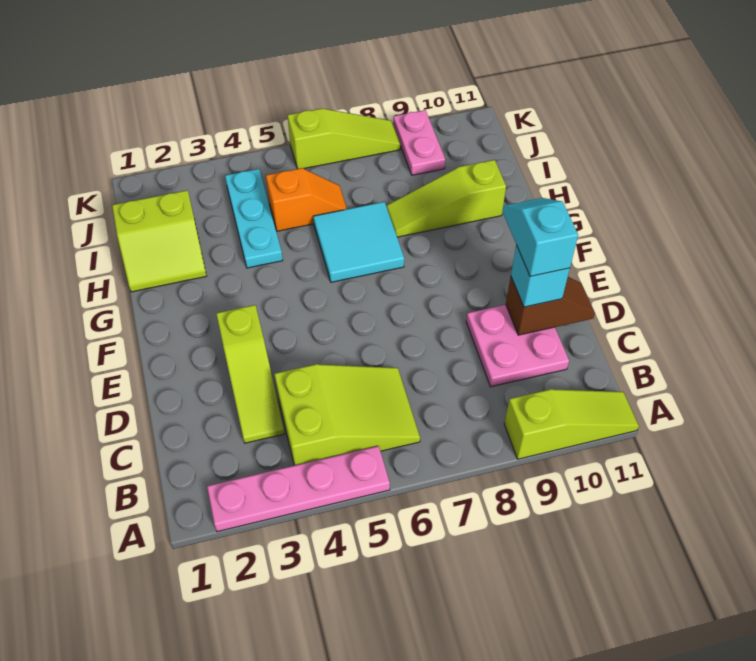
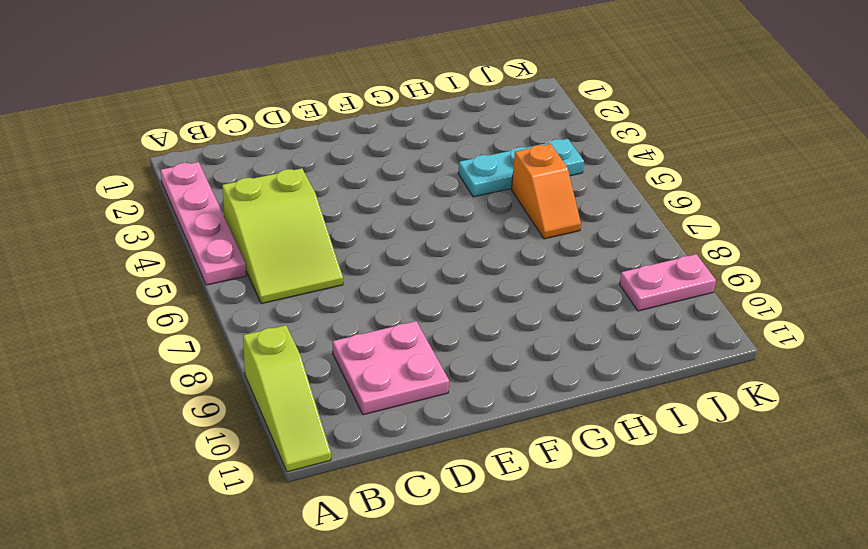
none -> lime slope C3:E3 level 1 top E
none -> cyan tile G6:H7 level 1
none -> lime slope H1:I2 level 1 top I

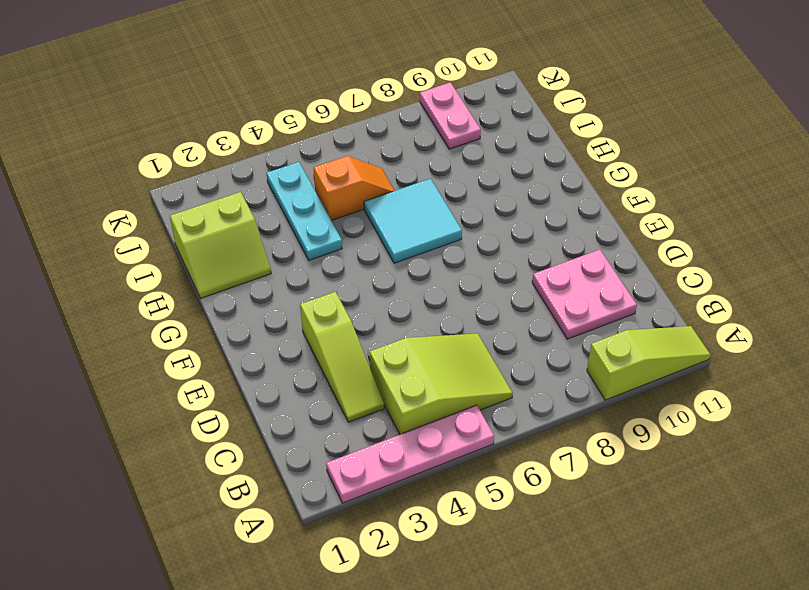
none -> lime slope H8:H10 level 1 top 10
none -> lime slope K6:K8 level 1 top 6
none -> brown slope D10:D11 level 2 top 10

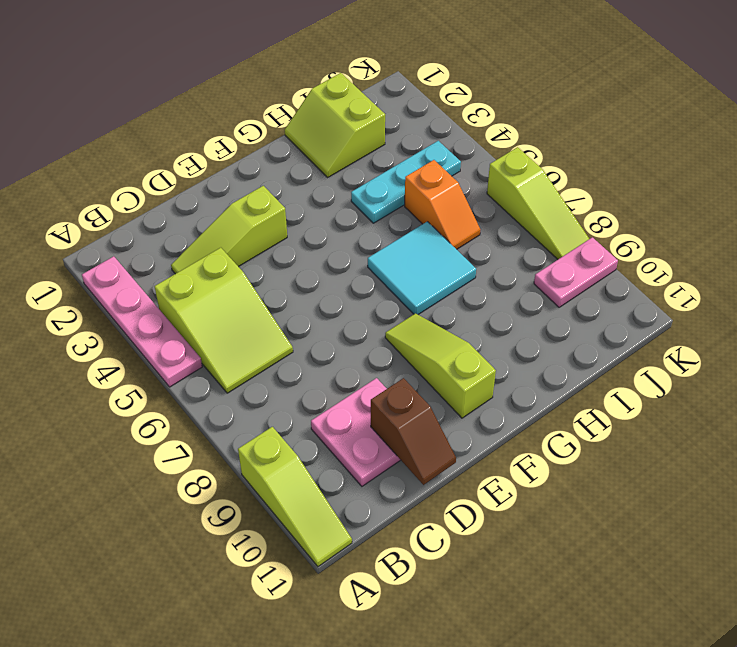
lime slope F8:F10 level 1 top 10 -> lime slope H8:H10 level 1 top 10
none -> cyan brick D10 level 3
none -> cyan slope D10:E10 level 4 top D

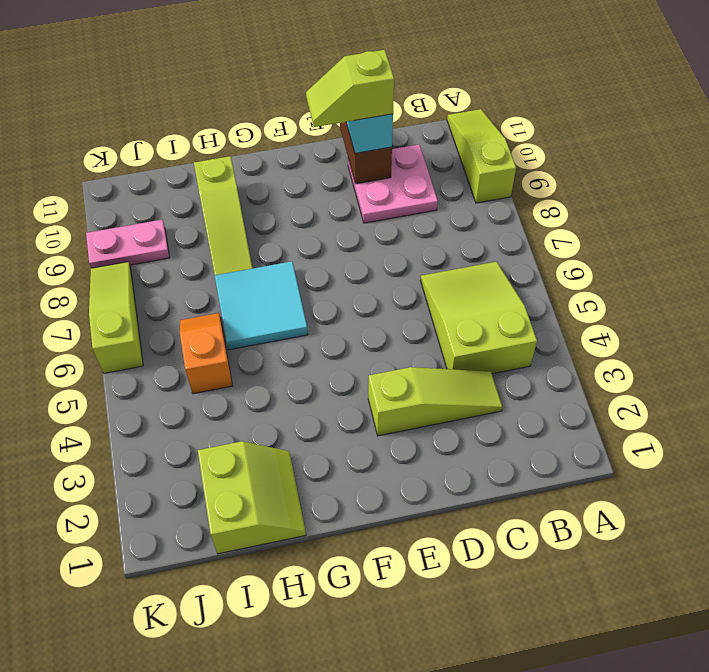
lime slope D10:E10 level 4 top D -> cyan slope D10:E10 level 4 top D
none -> pink plate A2:A5 level 1
none -> cyan plate H4:J4 level 1

